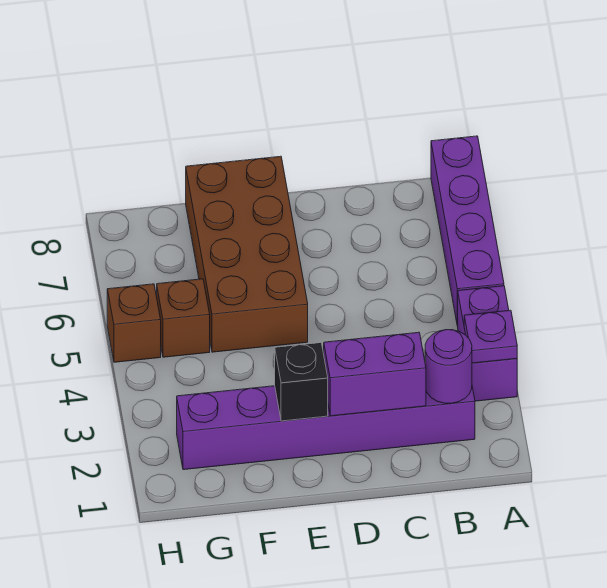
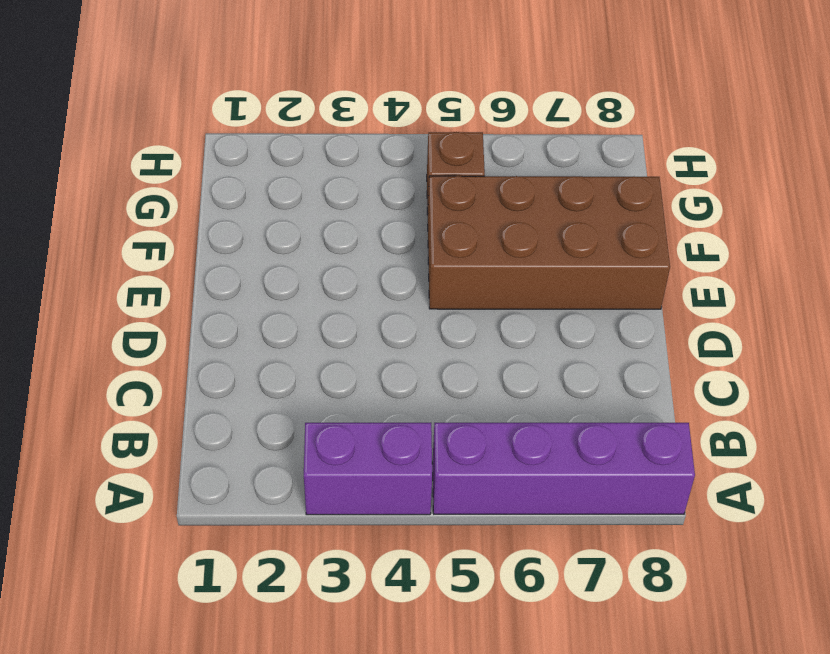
none -> purple brick B2:G2 level 1
none -> brown brick H5 level 1

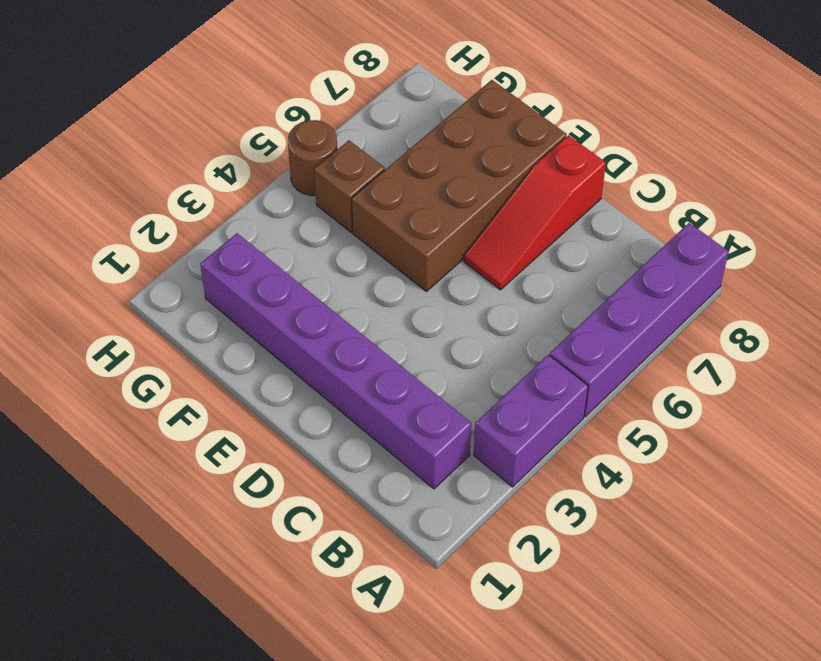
red slope D6:D8 level 1 top 8 -> none
brown round brick H5 level 1 -> brown brick H5 level 1
none -> purple plate A3 level 2
none -> purple round brick B2 level 2

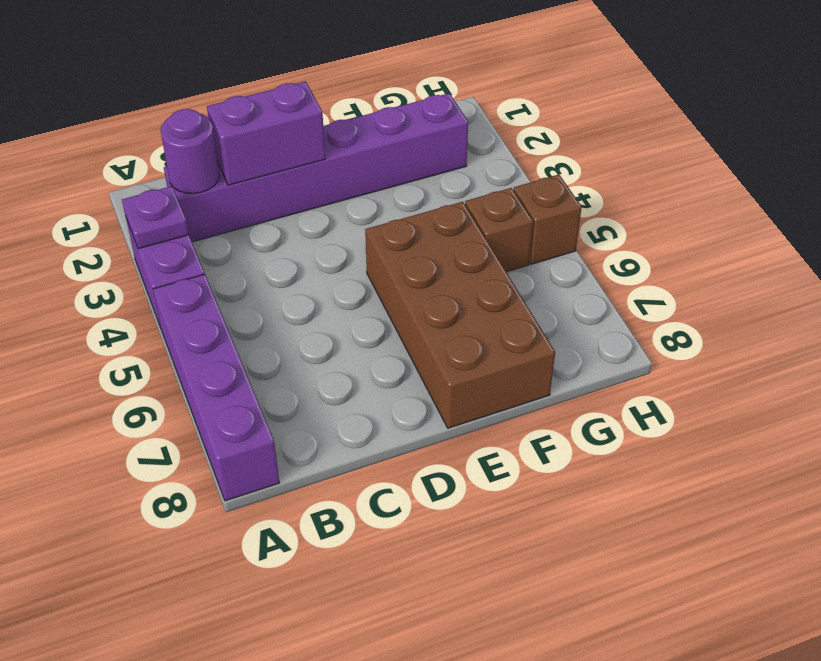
none -> black brick E2 level 2

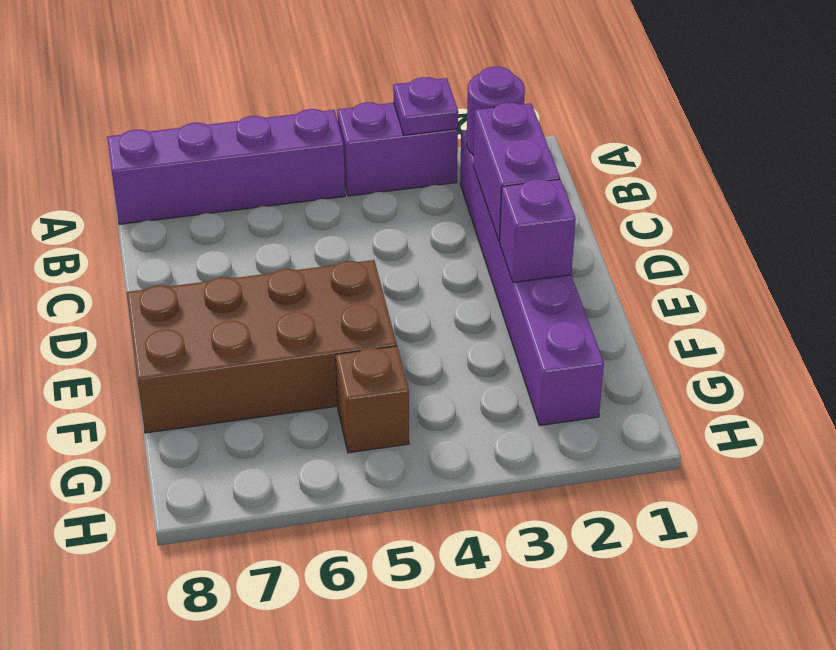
purple brick E2 level 2 -> black brick E2 level 2
none -> brown brick H5 level 1

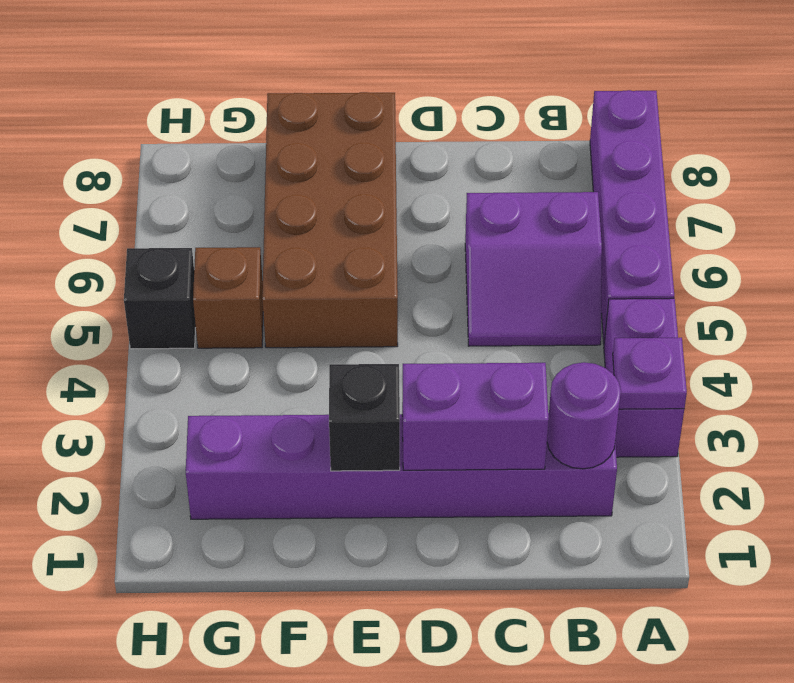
purple slope B5:C6 level 1 top 6 -> none
black brick H5 level 1 -> brown brick H5 level 1

